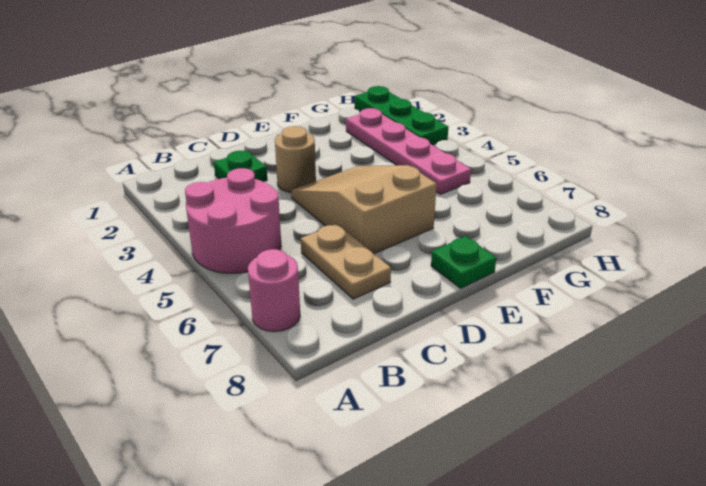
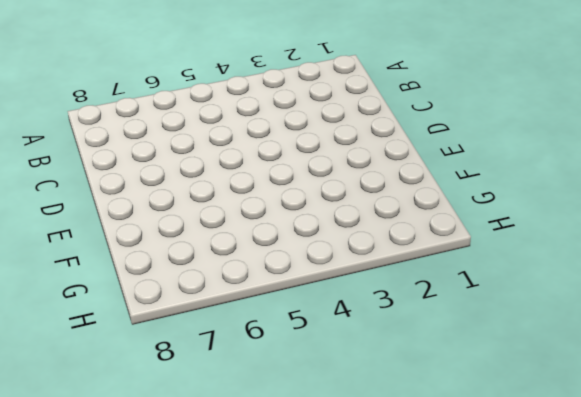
none -> pink round brick A4:B5 level 1
none -> pink round brick A7 level 1

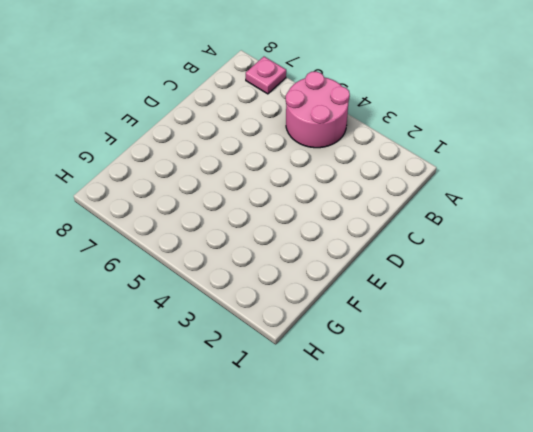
pink plate A7 level 1 -> pink round brick A7 level 1
none -> green plate C2 level 1
none -> tan plate C6:C7 level 1

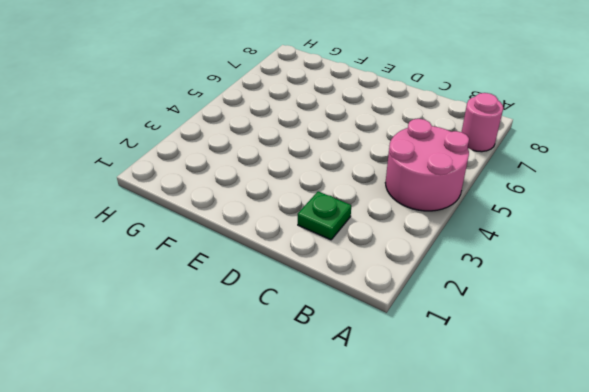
none -> tan plate C6:C7 level 1
none -> tan round brick D3 level 1

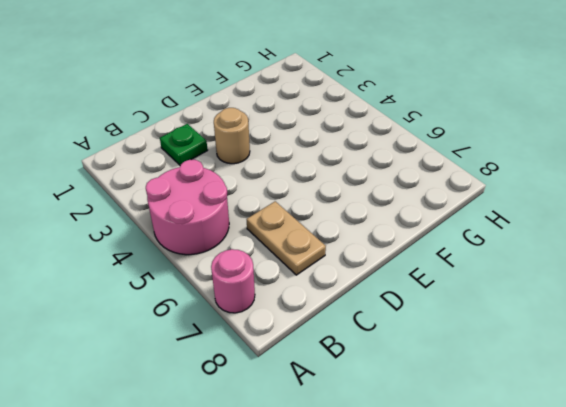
none -> tan slope D4:E6 level 1 top 6
none -> green plate E8 level 1

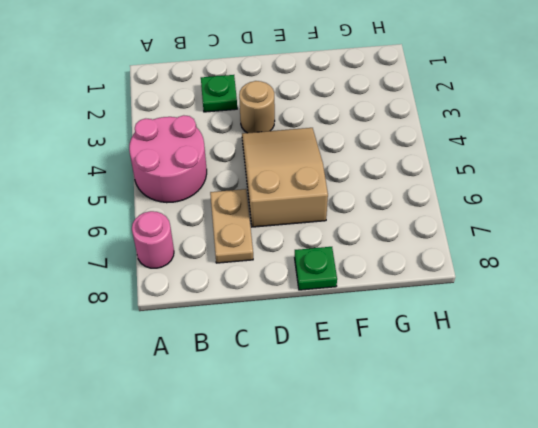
none -> pink plate G2:G5 level 1
none -> green plate H1:H3 level 1

